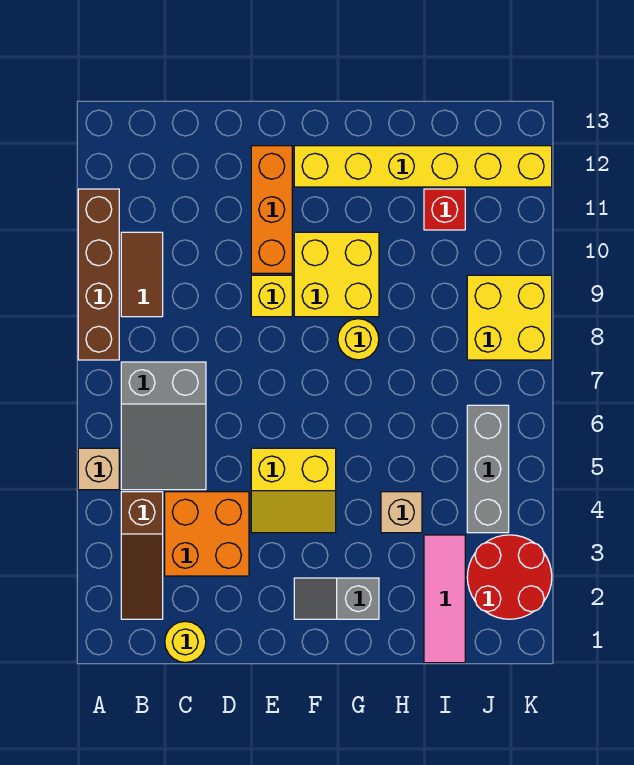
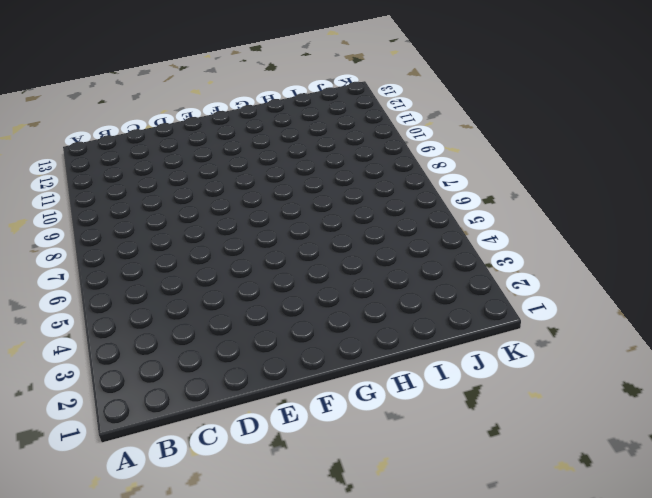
none -> tan brick A5 level 1
none -> brown brick A8:A11 level 1
none -> brown slope B2:B4 level 1 top 4

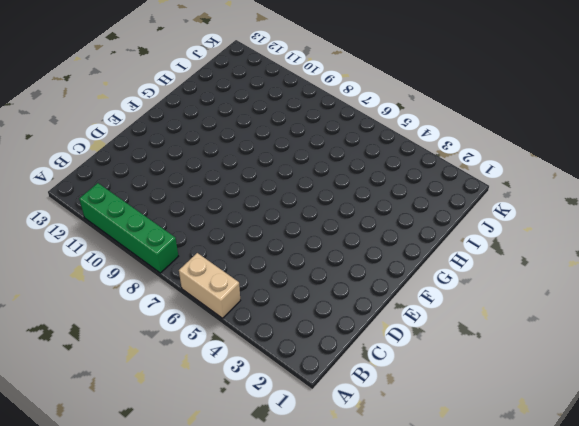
tan brick A5:A6 level 1 -> tan brick A5 level 1
green brick A8:A11 level 1 -> brown brick A8:A11 level 1
none -> brown slope B2:B4 level 1 top 4
none -> grey slope B5:C7 level 1 top 7
none -> brown tile B9:B10 level 1

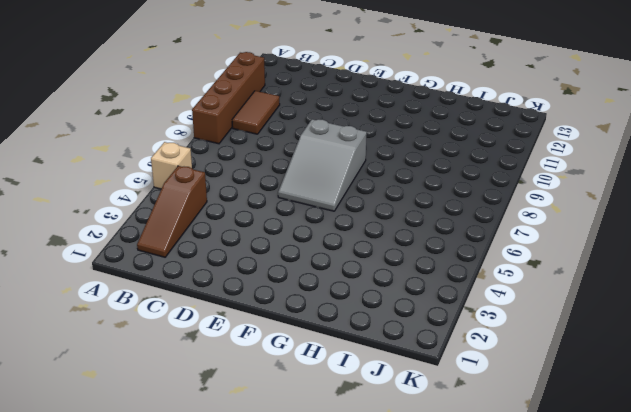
grey slope E6:F8 level 1 top 8 -> grey slope B5:C7 level 1 top 7
none -> yellow round brick C1 level 1
none -> orange brick C3:D4 level 1
none -> yellow slope E4:F5 level 1 top 5

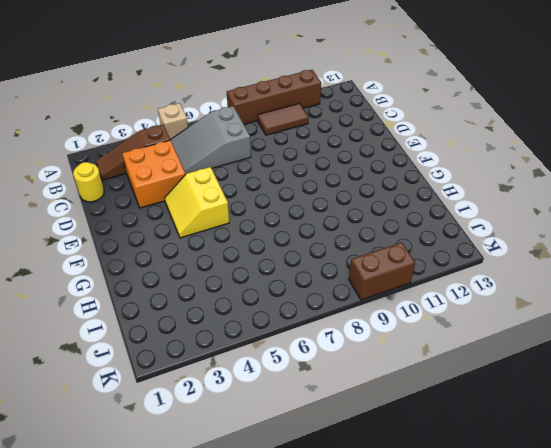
brown brick K9:K10 level 1 -> yellow brick J8:K9 level 1
none -> yellow brick E9 level 1
none -> orange brick E10:E12 level 1
none -> grey slope F2:G2 level 1 top G

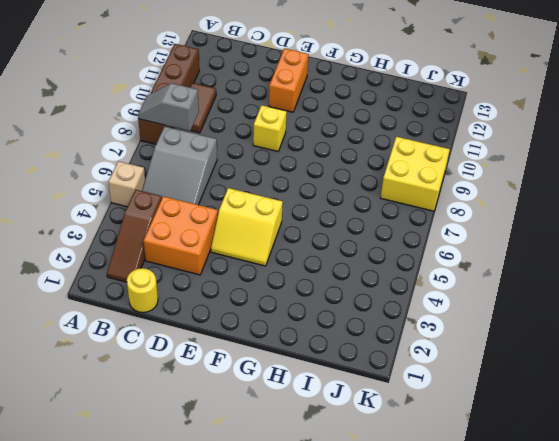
grey slope A8:B8 level 2 top B -> grey slope F2:G2 level 1 top G
orange brick E11:E12 level 1 -> orange brick E10:E12 level 1
none -> yellow brick F9:G10 level 1
none -> yellow brick F12:K12 level 1
none -> yellow round brick G8 level 1

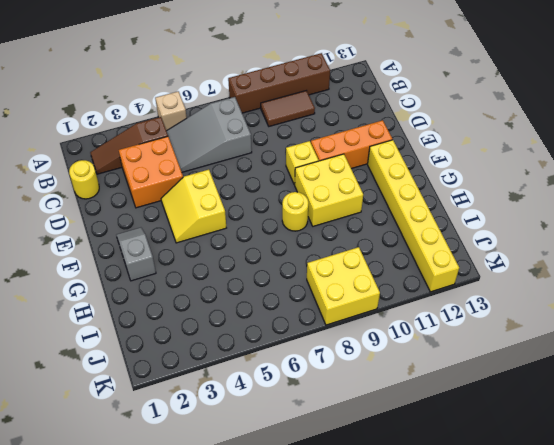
none -> tan brick H4 level 1
none -> pink tile I1:I3 level 1
none -> red brick I11 level 1

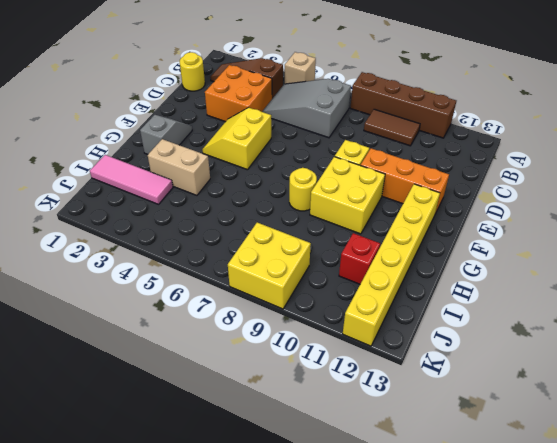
tan brick H3:H4 level 1 -> tan brick H4 level 1
none -> red round brick J2:K3 level 1
none -> grey brick J4:J6 level 1

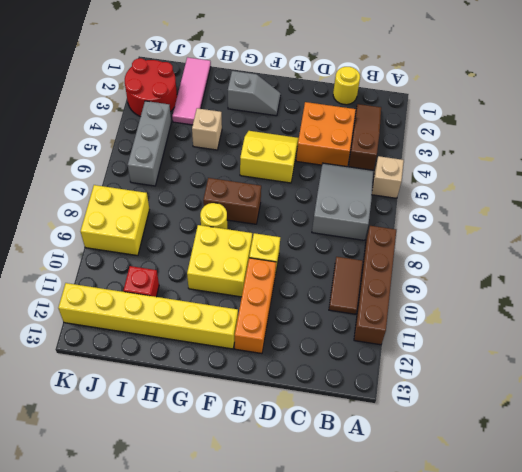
brown brick F7:G7 level 1 -> none

